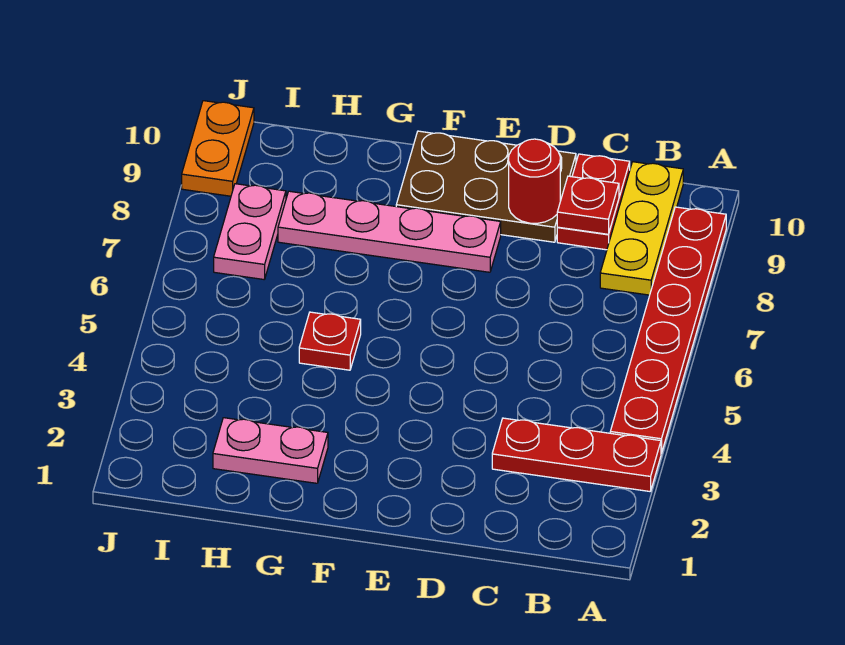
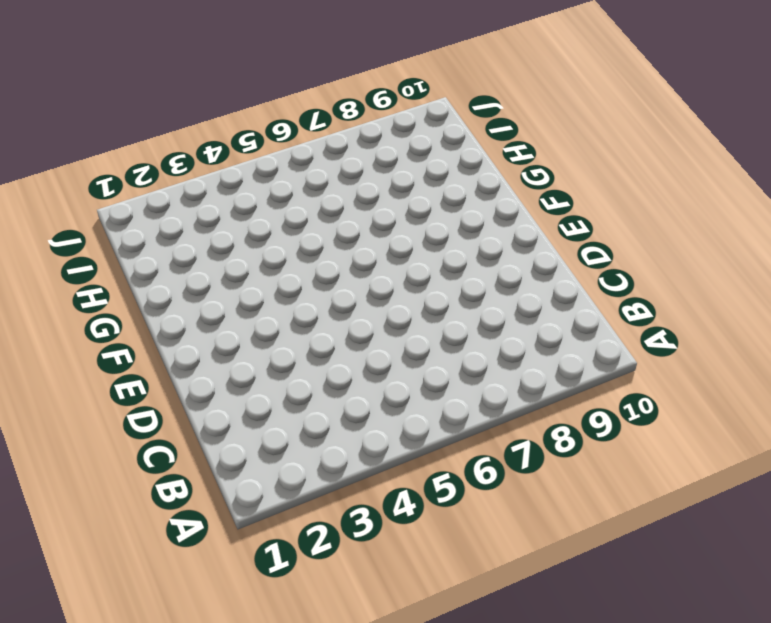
none -> red plate A3:C3 level 1
none -> red plate A4:A9 level 1
none -> yellow plate B8:B10 level 1

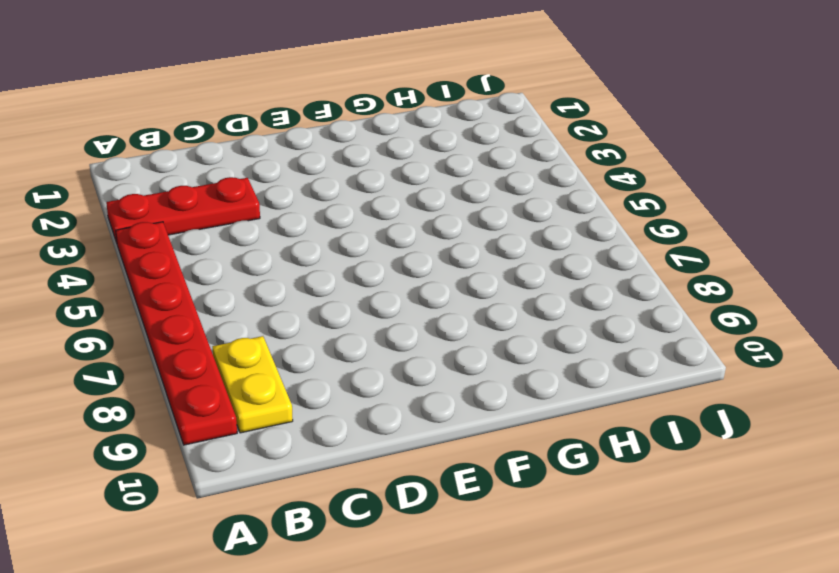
yellow plate B8:B9 level 1 -> yellow plate B8:B10 level 1
none -> red plate C9:C10 level 1
none -> brown plate D9:F10 level 1
none -> pink plate E8:H8 level 1

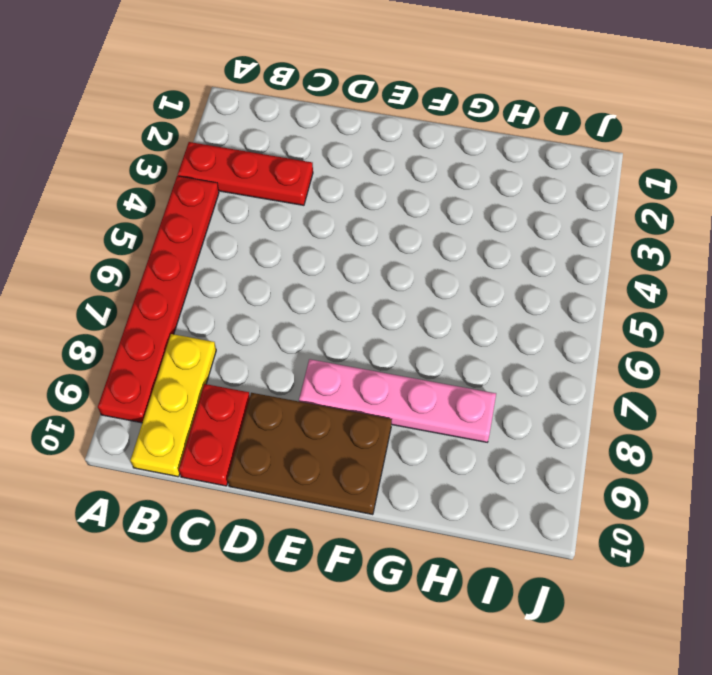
none -> pink plate G2:H2 level 1
none -> red plate G5 level 1
none -> pink plate I7:I8 level 1

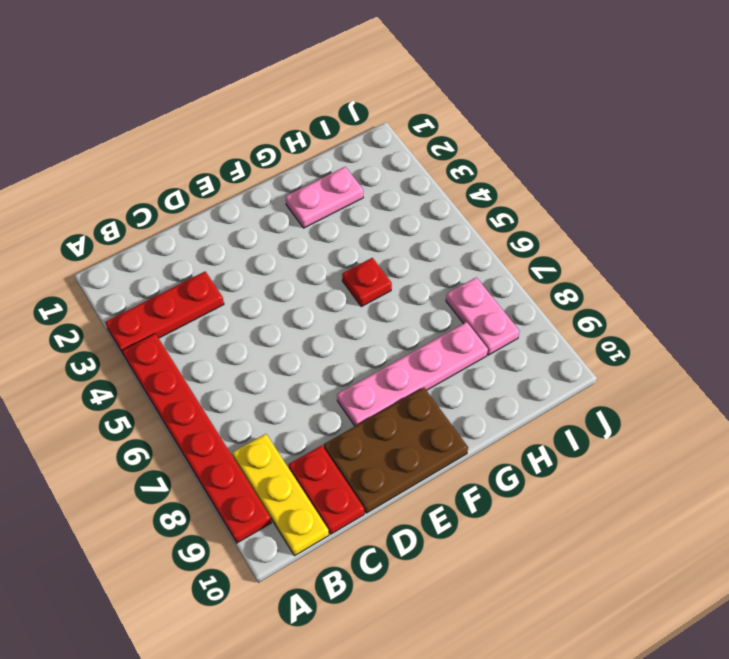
none -> orange plate J9:J10 level 1
none -> red plate C9 level 2
none -> red round brick D9 level 2

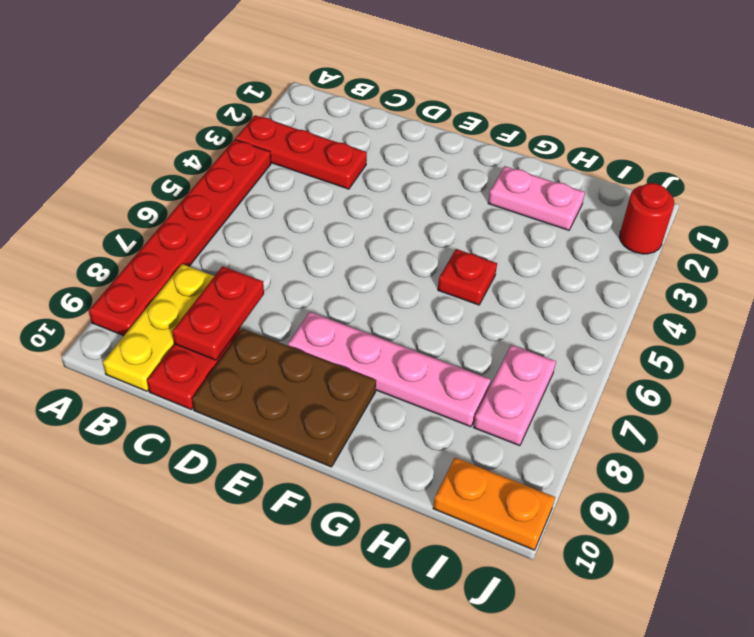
red plate C8:C9 level 2 -> red plate C9 level 2
orange plate I10:J10 level 1 -> orange plate J9:J10 level 1
red round brick J2 level 1 -> red round brick D9 level 2

